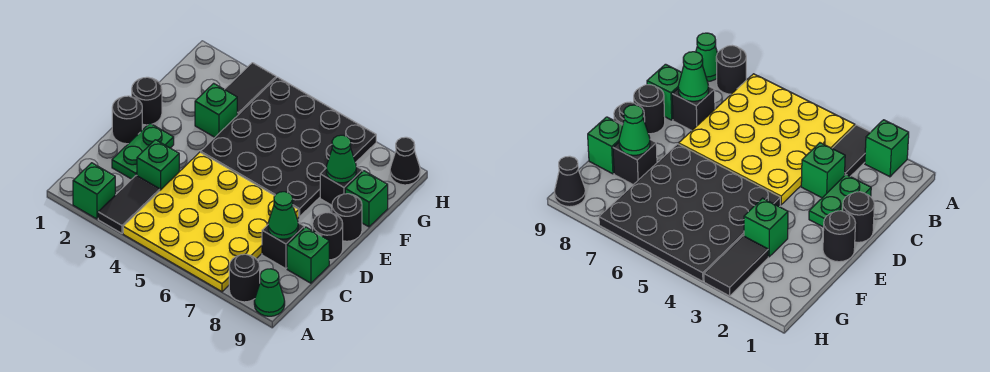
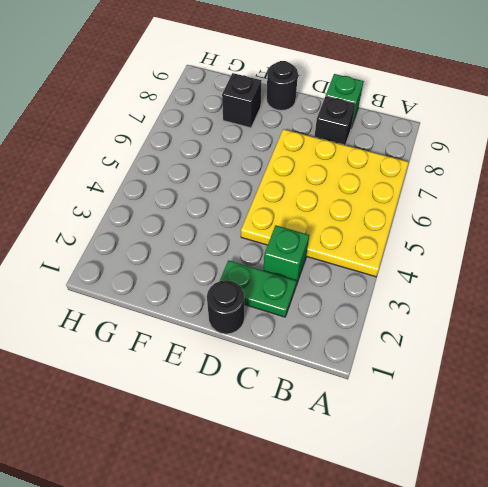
none -> green brick A2 level 1
none -> black tile A3:B3 level 1
none -> black round brick A8 level 1

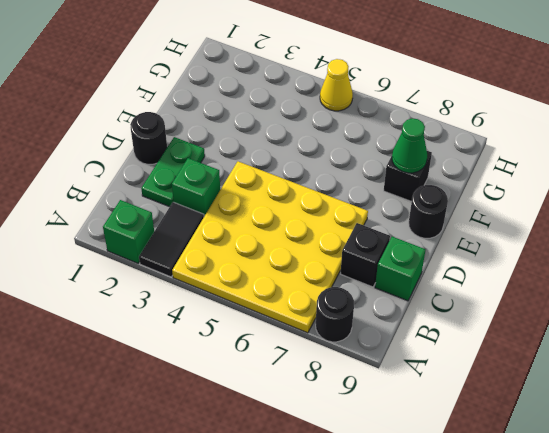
yellow cone H5 level 1 -> black plate E4:H7 level 1
none -> green cone A9 level 1
none -> black round brick D9 level 1
none -> black round brick E1 level 1

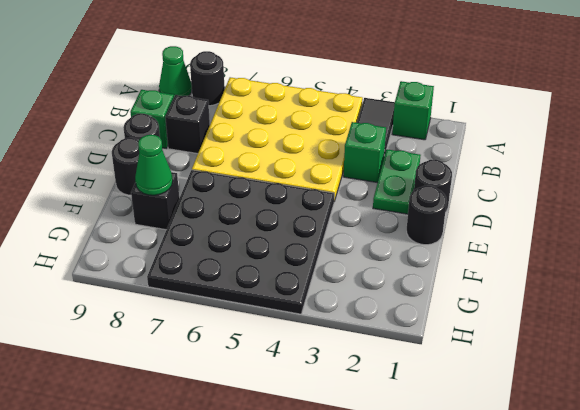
none -> green brick F3 level 1
none -> green brick F9 level 1
none -> black tile G3:H3 level 1

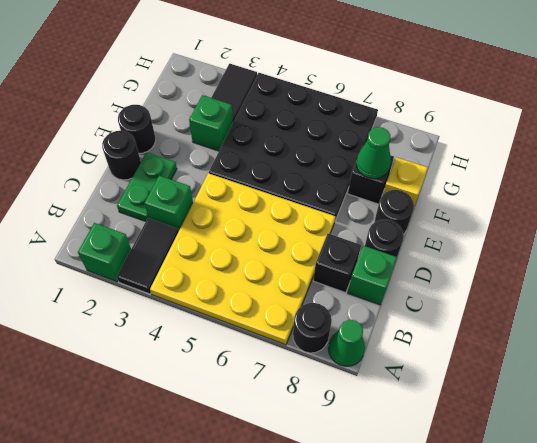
yellow brick F9 level 1 -> green brick F9 level 1
none -> black cone H9 level 1
none -> green cone C8 level 2

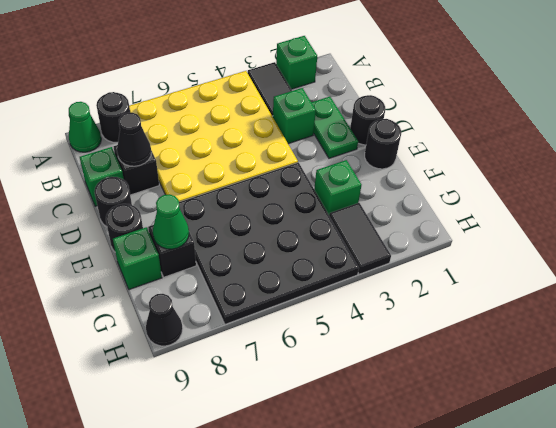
black cone C8 level 2 -> green cone C8 level 2

